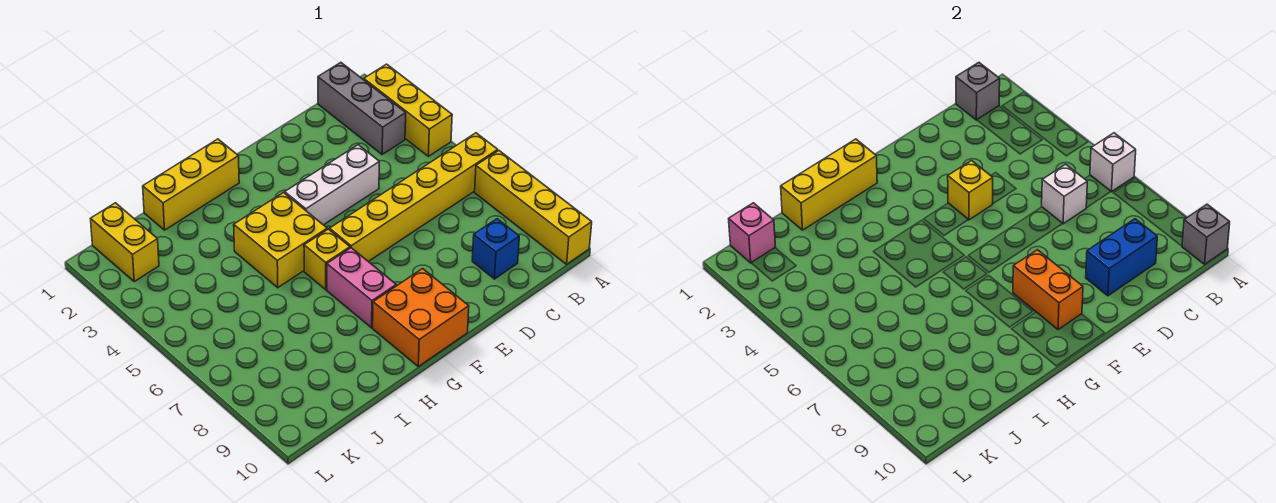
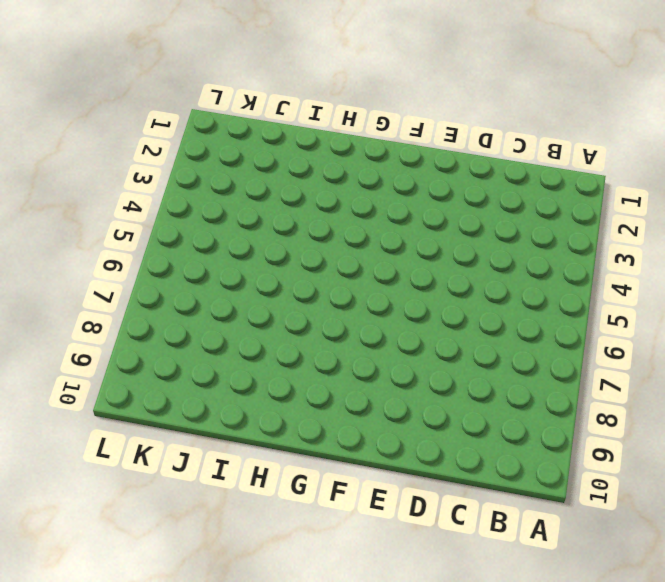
none -> yellow brick A2:A4 level 1
none -> yellow brick A6:F6 level 1
none -> yellow brick A7:A10 level 1

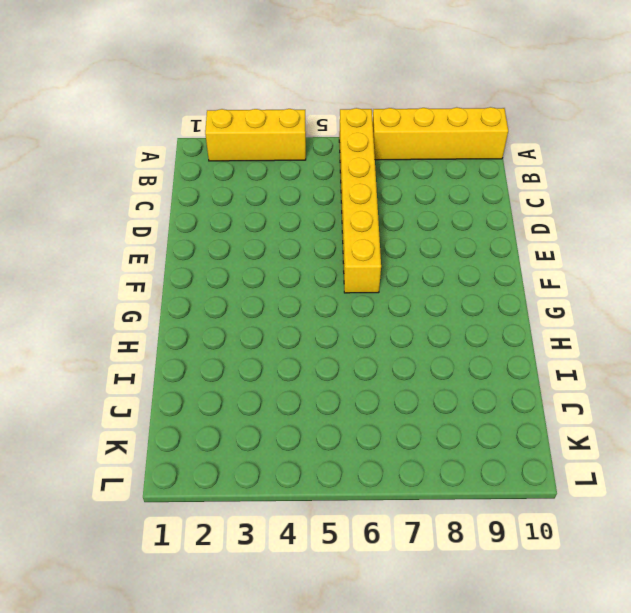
none -> grey brick B1:B3 level 1
none -> blue brick C9 level 1
none -> white brick D4:F4 level 1

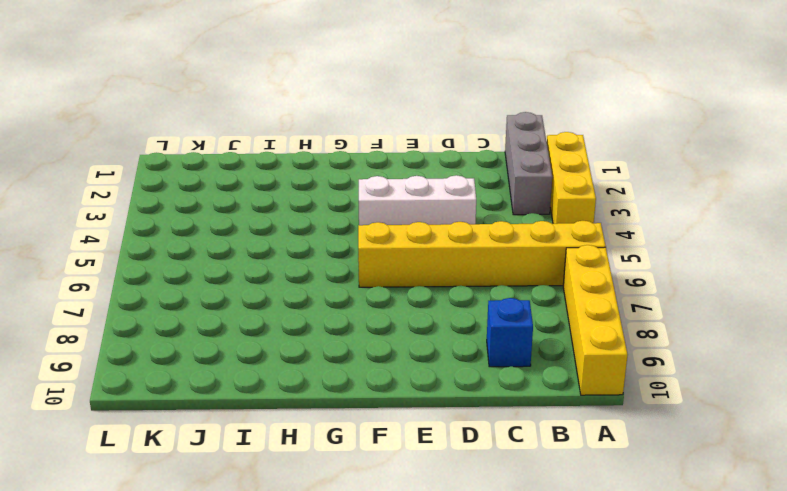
none -> orange brick F9:G10 level 1
none -> yellow brick G1:I1 level 1
none -> yellow brick G4:H5 level 1

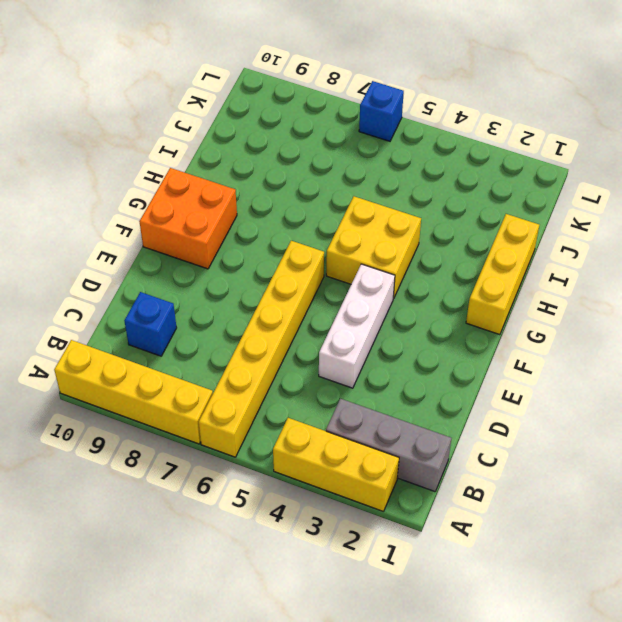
blue brick L6 level 1 -> none
none -> yellow brick G6 level 1
none -> pink brick G7:G8 level 1
none -> yellow brick K1:K2 level 1

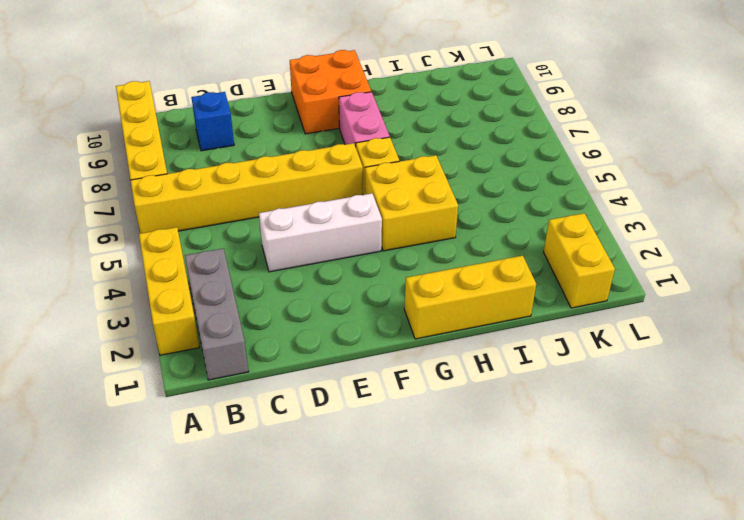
none -> white brick A6 level 2
none -> grey brick A10 level 2
none -> grey brick B1 level 2

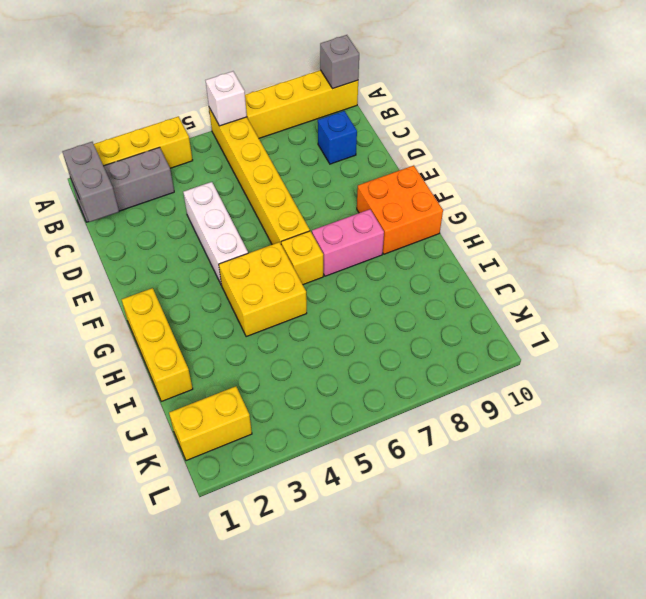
grey brick B1:C1 level 2 -> grey brick B1 level 2
none -> white brick C6 level 2
none -> blue brick C9:D9 level 2
none -> yellow brick E4 level 2

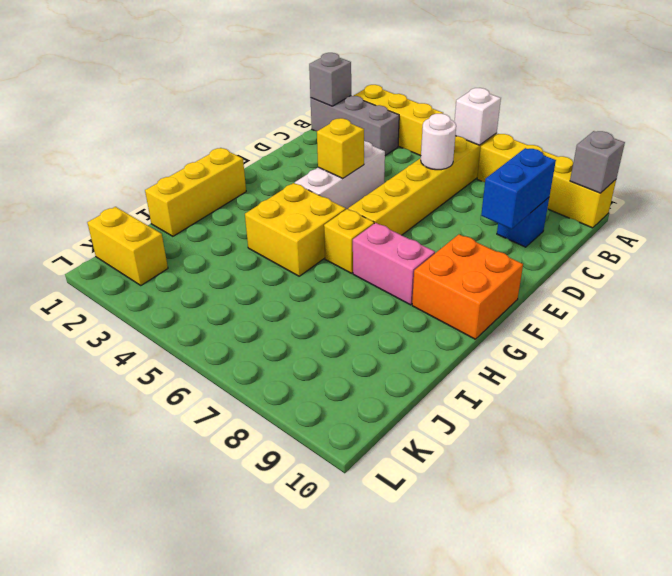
white round brick C6 level 2 -> white brick C6 level 2
none -> orange brick F8:F9 level 2
none -> yellow brick G1:I1 level 2
none -> pink brick K1 level 2

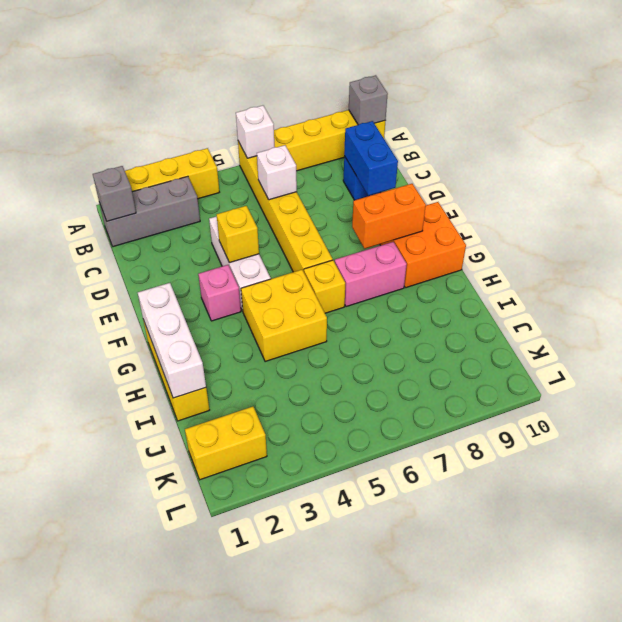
pink brick F3 level 1 -> pink brick K1 level 2
white brick G1:I1 level 2 -> yellow brick G1:I1 level 2

